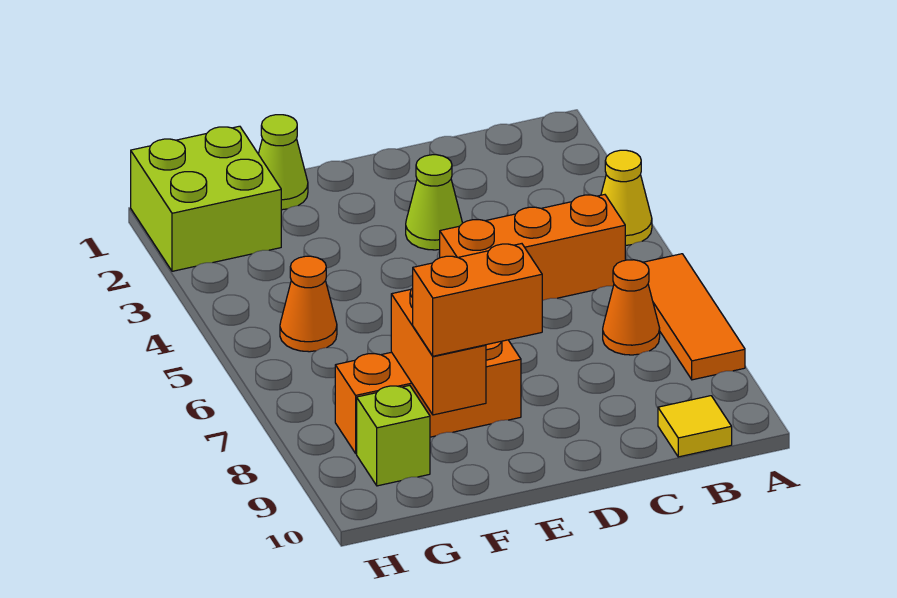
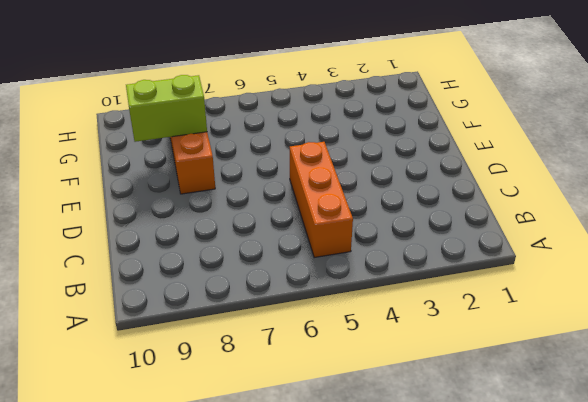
lime brick F8:F9 level 2 -> orange brick F8:F9 level 2
none -> yellow cone A4 level 1
none -> orange tile A6:A8 level 1
none -> orange cone B7 level 1

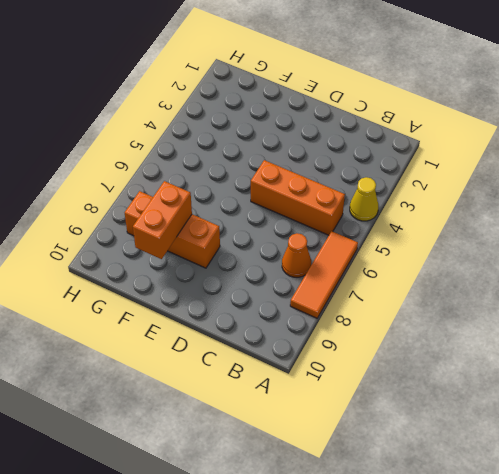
none -> yellow tile B10 level 1
none -> lime cone D3 level 1
none -> lime cone F1 level 1

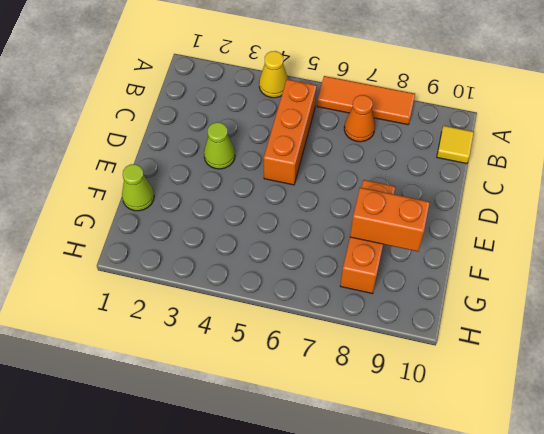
none -> lime brick G1:H2 level 1
none -> orange cone G5 level 1
none -> lime brick G9 level 1

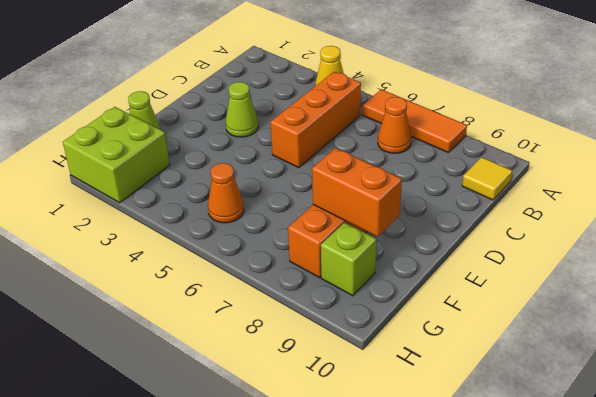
none -> orange brick E9:F9 level 3

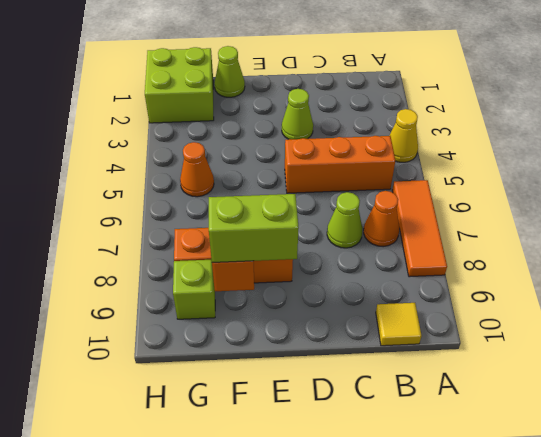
lime cone C7 level 1 -> none
lime brick E9:F9 level 3 -> orange brick E9:F9 level 3

